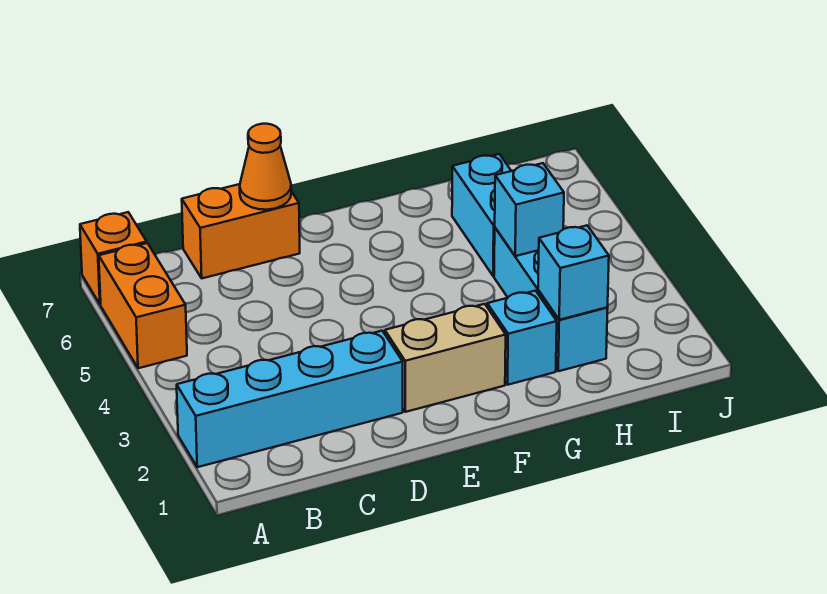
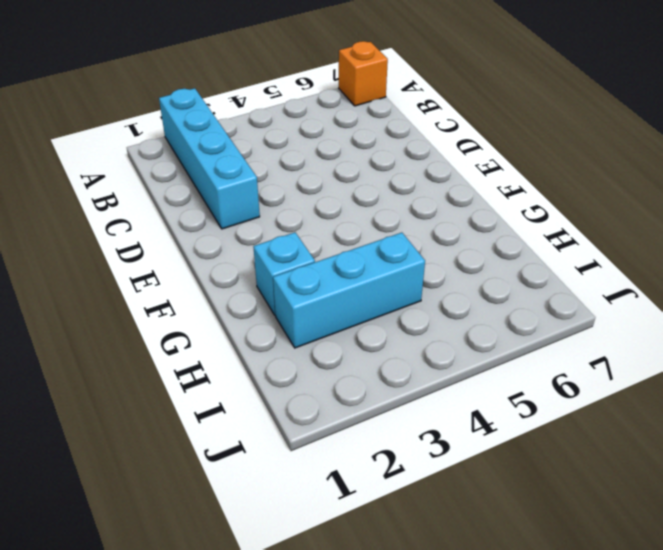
none -> orange brick A5:A6 level 1
none -> orange brick C7:D7 level 1

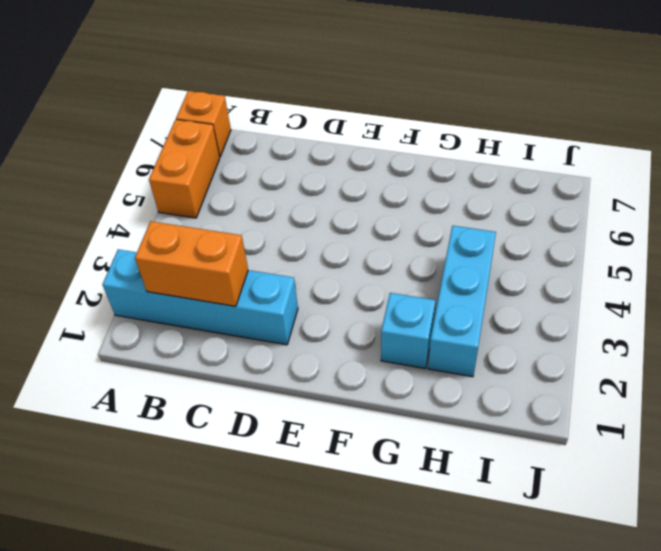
orange brick B2:C2 level 2 -> orange brick C7:D7 level 1
none -> tan brick E2:F2 level 1
none -> cyan brick H5:H6 level 1

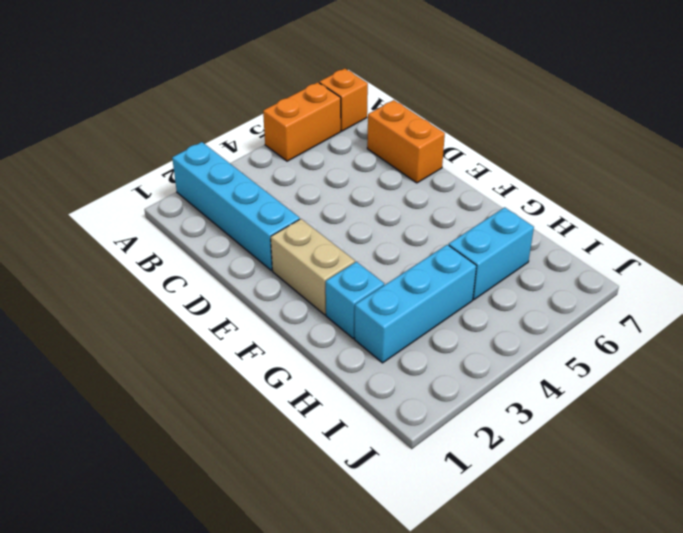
none -> orange cone D7 level 2
none -> cyan brick H2 level 2

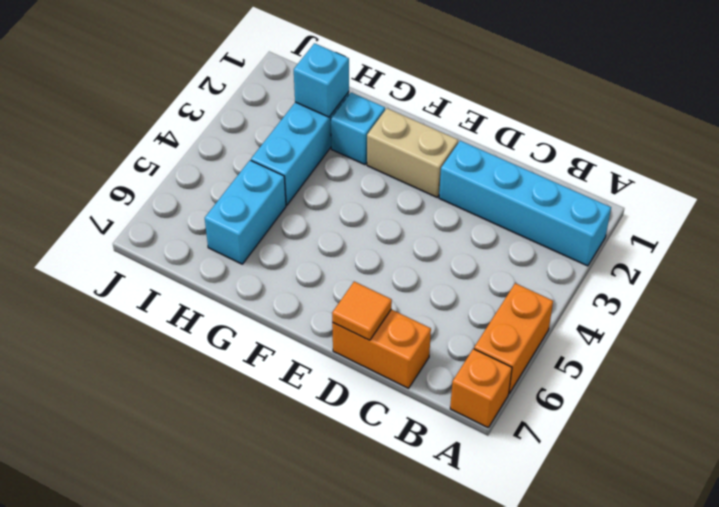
orange tile D7 level 2 -> orange cone D7 level 2
none -> cyan brick H4 level 2

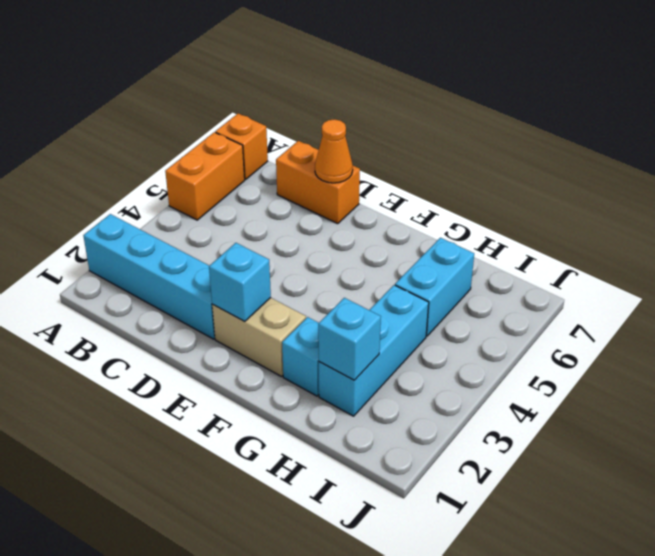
cyan brick E2 level 2 -> cyan brick H4 level 2

